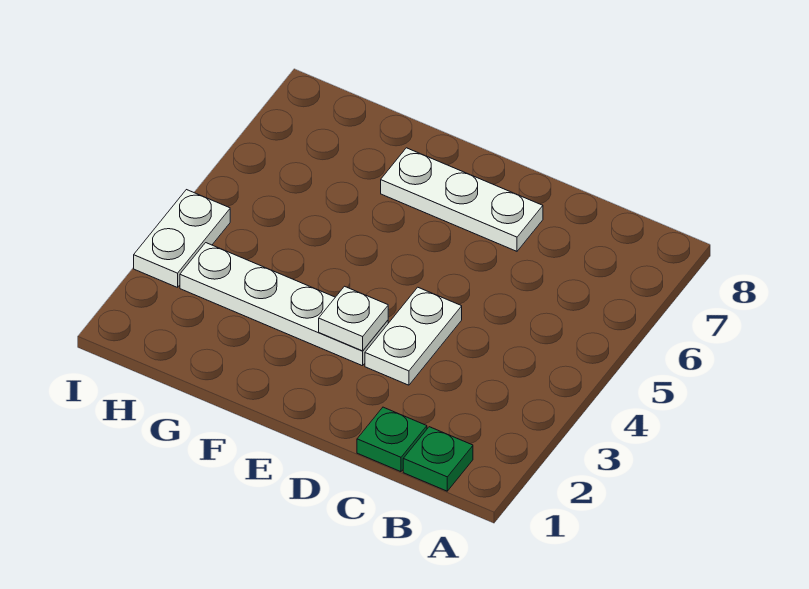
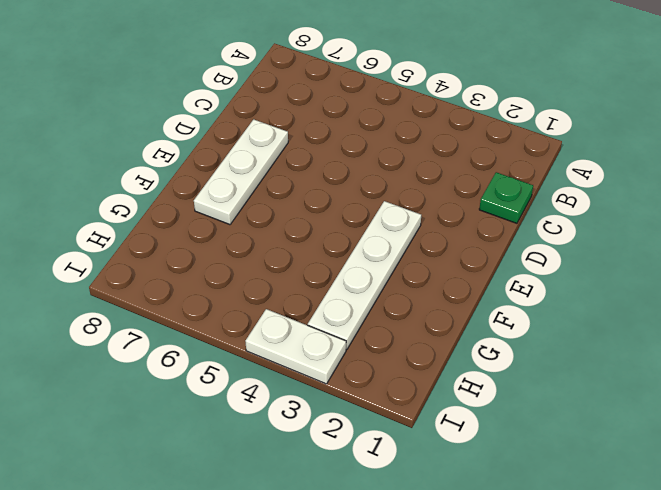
none -> green plate B1 level 1
none -> white plate D3:D4 level 1

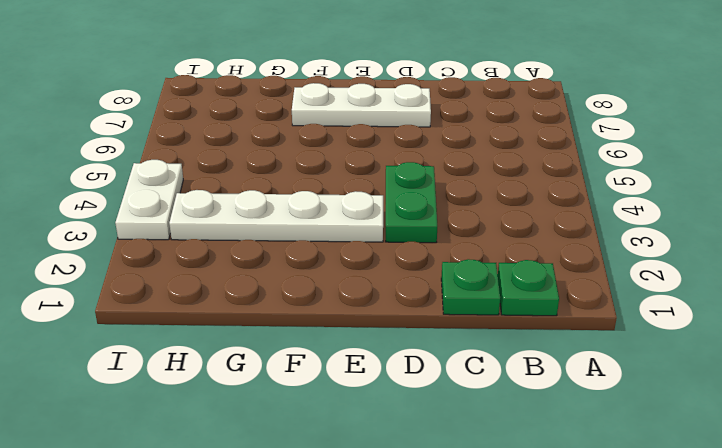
green plate D3:D4 level 1 -> white plate D3:D4 level 1
none -> white plate E3 level 2

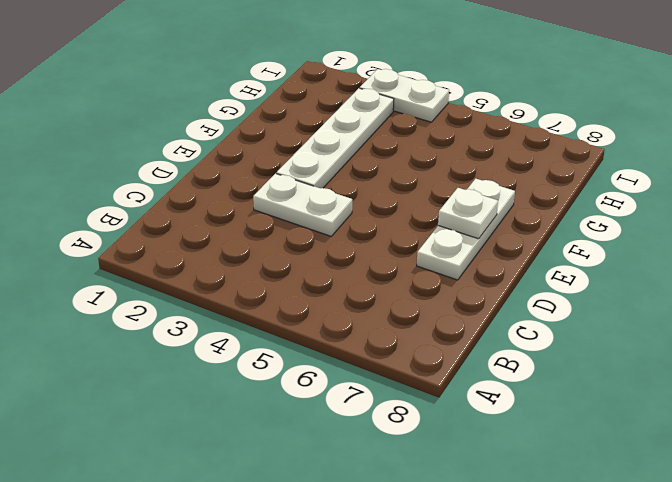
white plate E7 level 2 -> white plate E3 level 2
none -> green plate B1 level 1
none -> green plate C1 level 1

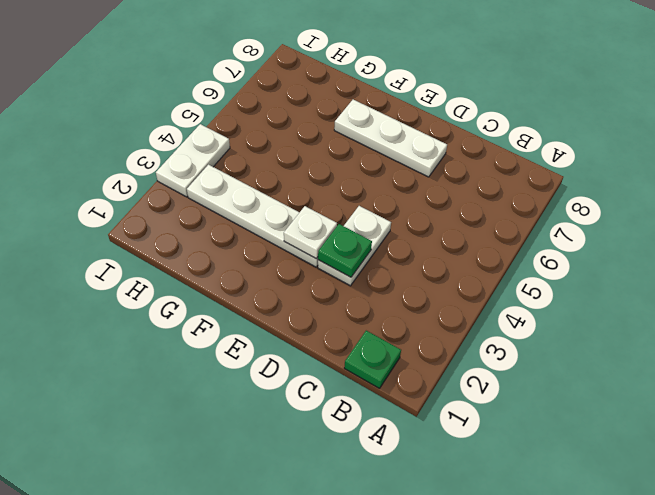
green plate D3 level 2 -> green plate C1 level 1

